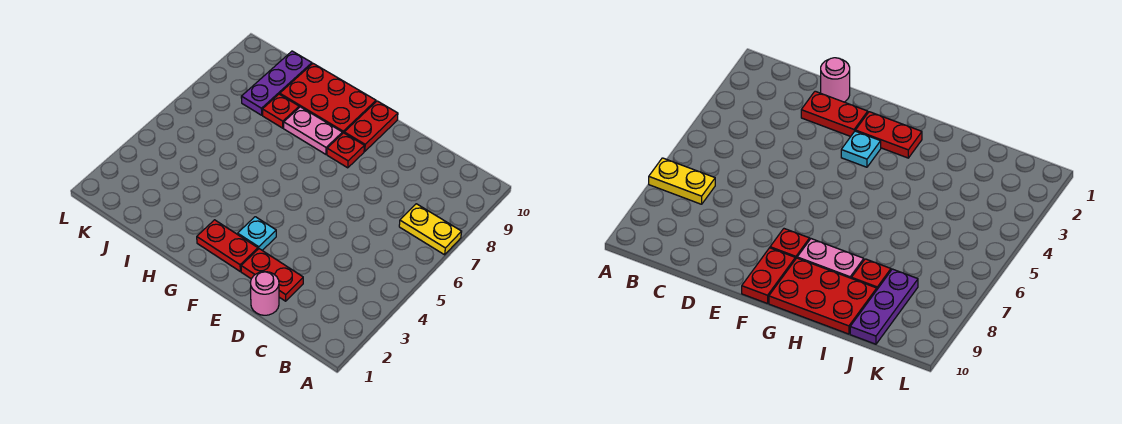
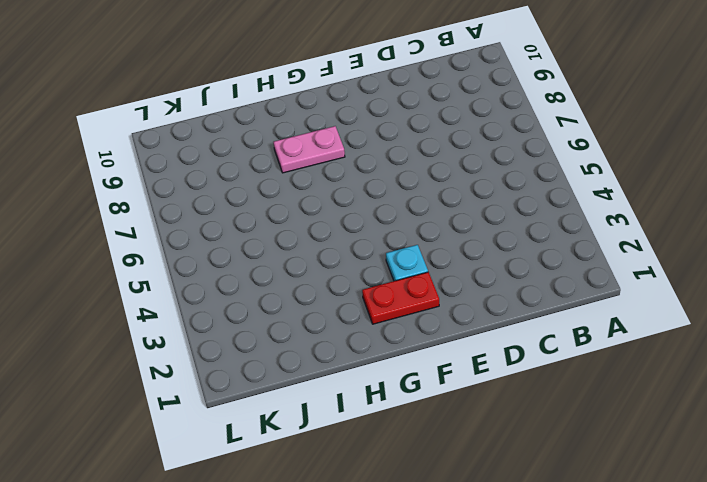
none -> yellow plate A7:B7 level 1
none -> pink round brick D1 level 1

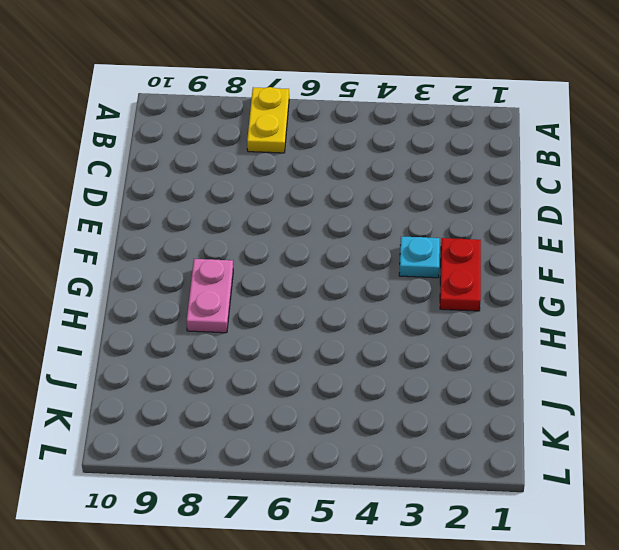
none -> pink round brick D1 level 1
none -> red plate D2:E2 level 1

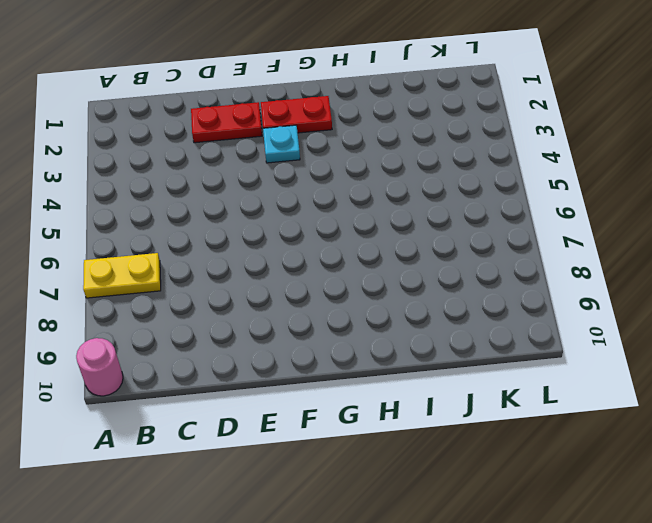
pink round brick A10 level 1 -> pink round brick D1 level 1
none -> red plate F8 level 1
none -> red plate F9:F10 level 1

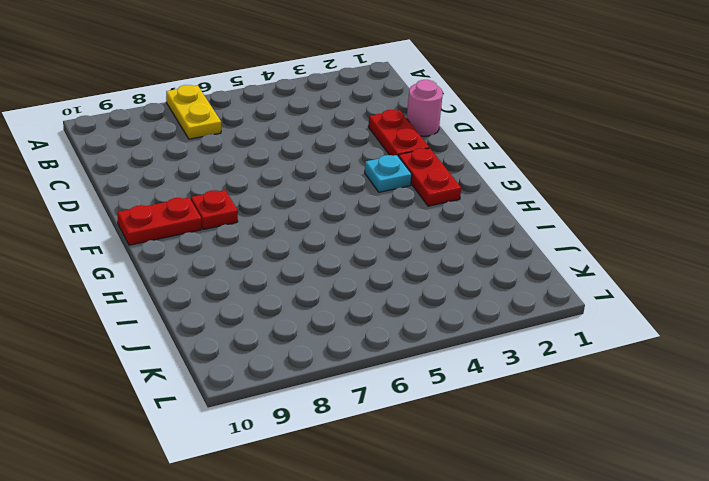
none -> pink plate G8:H8 level 1
none -> red plate G9:I10 level 1

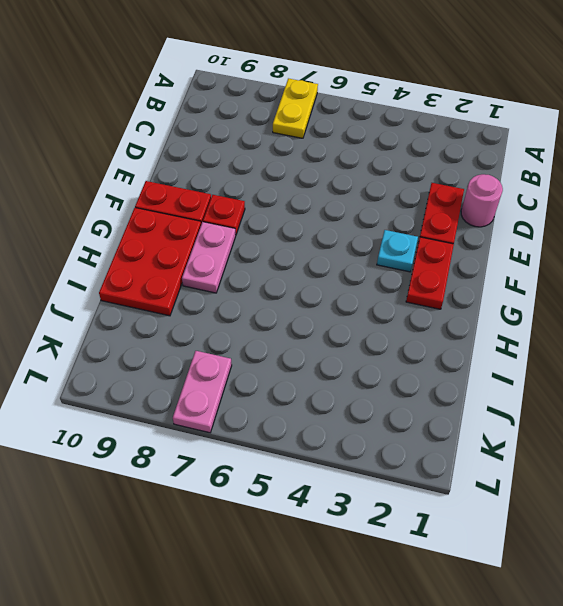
pink plate K7:L7 level 1 -> none
none -> red plate I8 level 1
none -> purple plate J8:J10 level 1

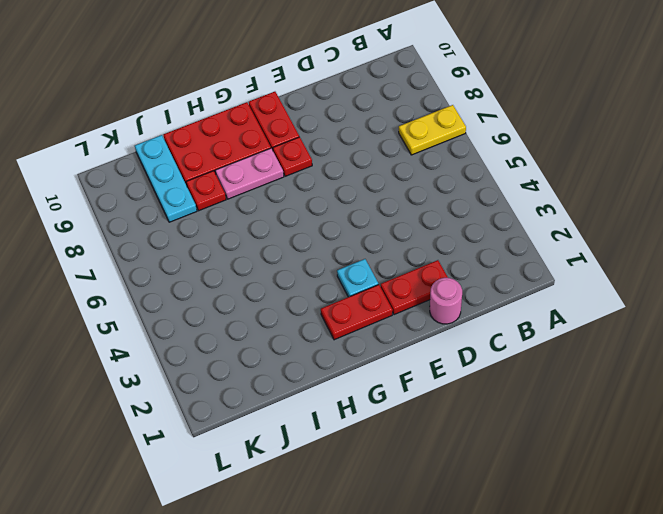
cyan plate J8:J10 level 1 -> purple plate J8:J10 level 1

